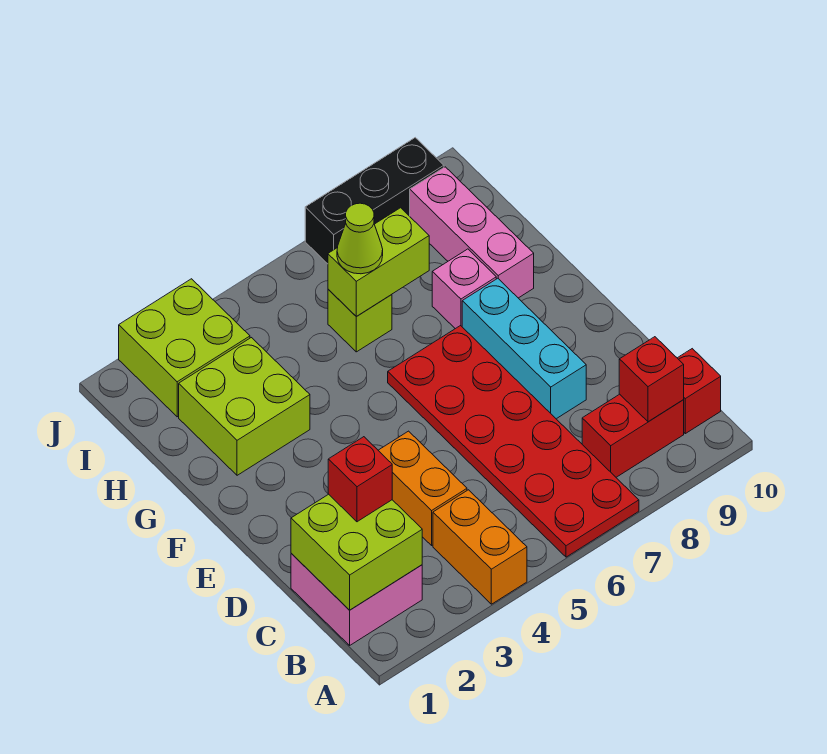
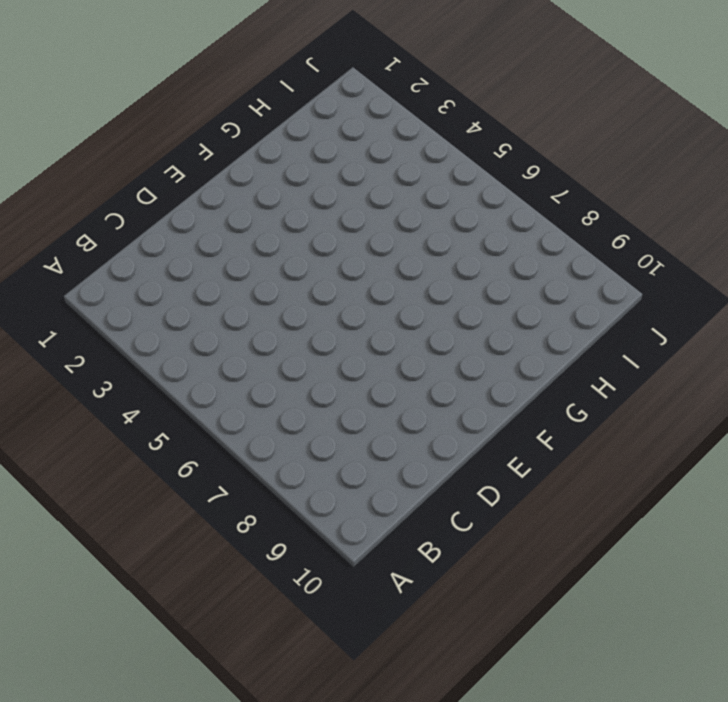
none -> orange brick A4:B4 level 1
none -> red plate A6:F7 level 1
none -> pink brick B1:C2 level 1

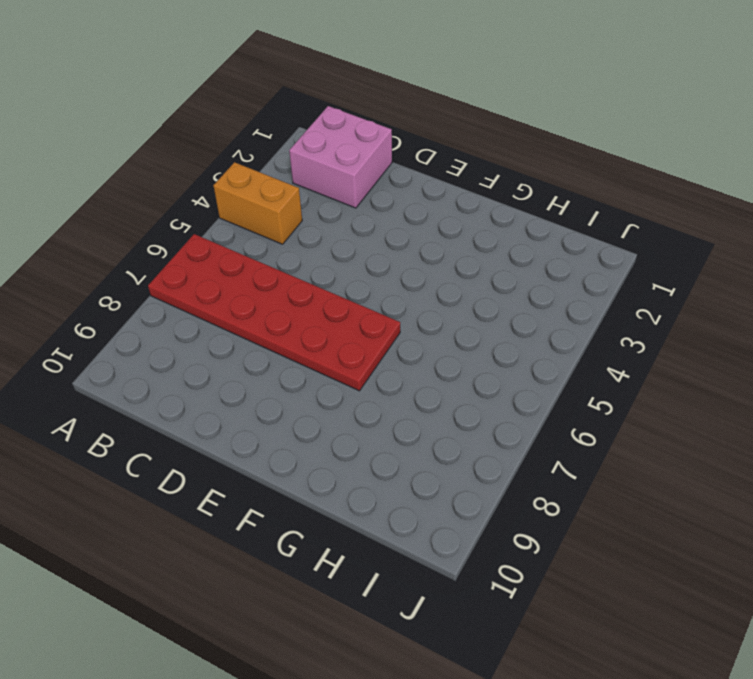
none -> red brick B8:B9 level 1
none -> red brick B10 level 1
none -> orange brick C4:D4 level 1

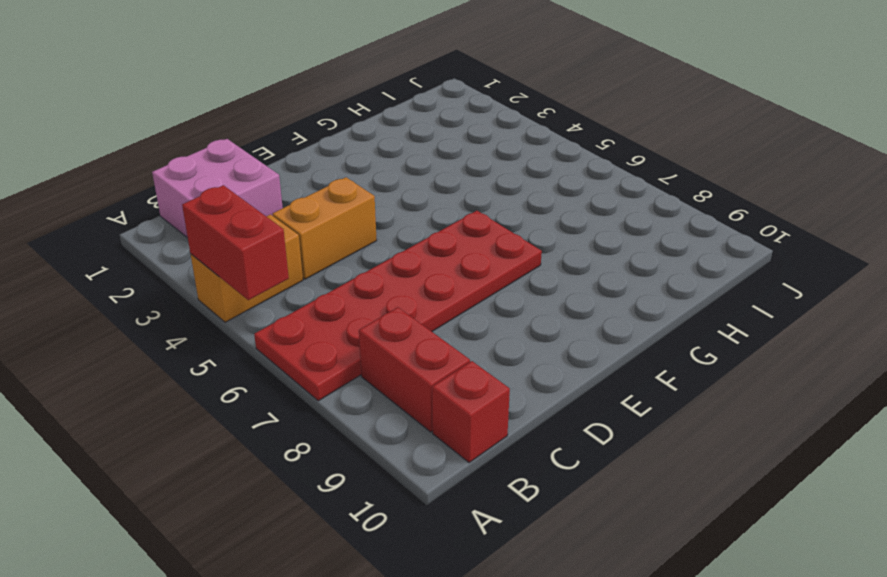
red brick A4:A5 level 2 -> none
none -> cyan brick D8:F8 level 1
none -> lime brick G2:H3 level 1
none -> pink brick G8 level 1

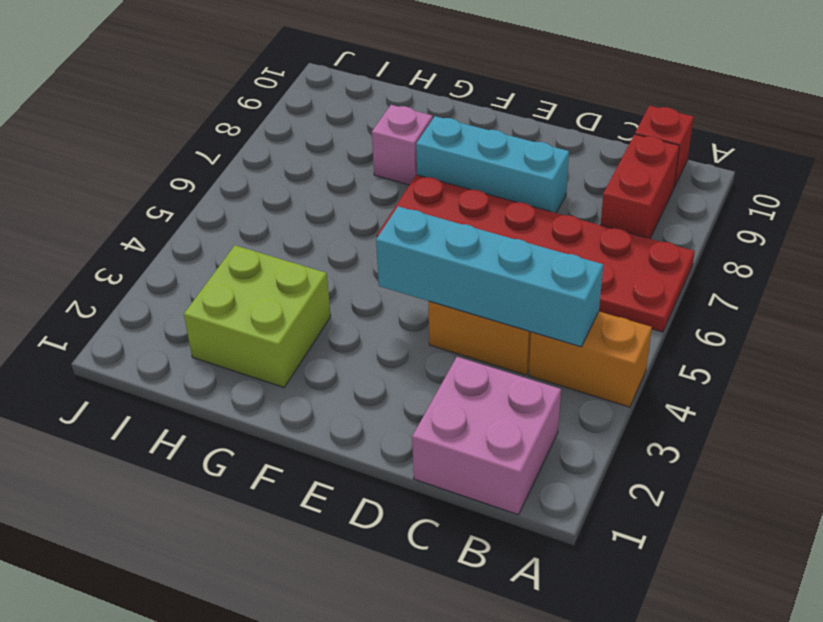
cyan brick B4:E4 level 2 -> none
none -> pink brick G9:I9 level 1
none -> lime brick H6 level 1
none -> lime brick I2:J3 level 1

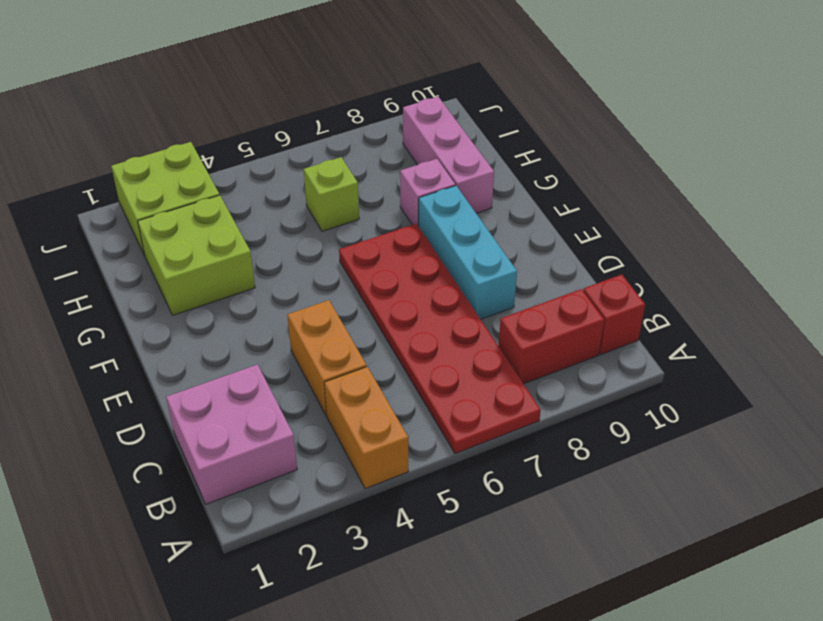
none -> black brick J7:J9 level 1
none -> lime brick B1:C2 level 2
none -> red brick B9 level 2

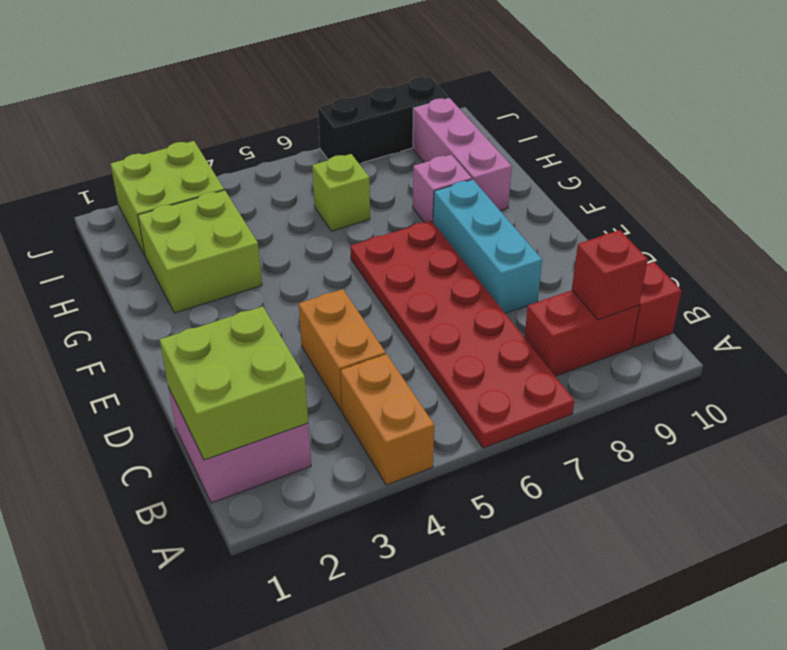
none -> lime brick H6:H7 level 2
none -> red brick C2 level 3
none -> lime cone H6 level 3

